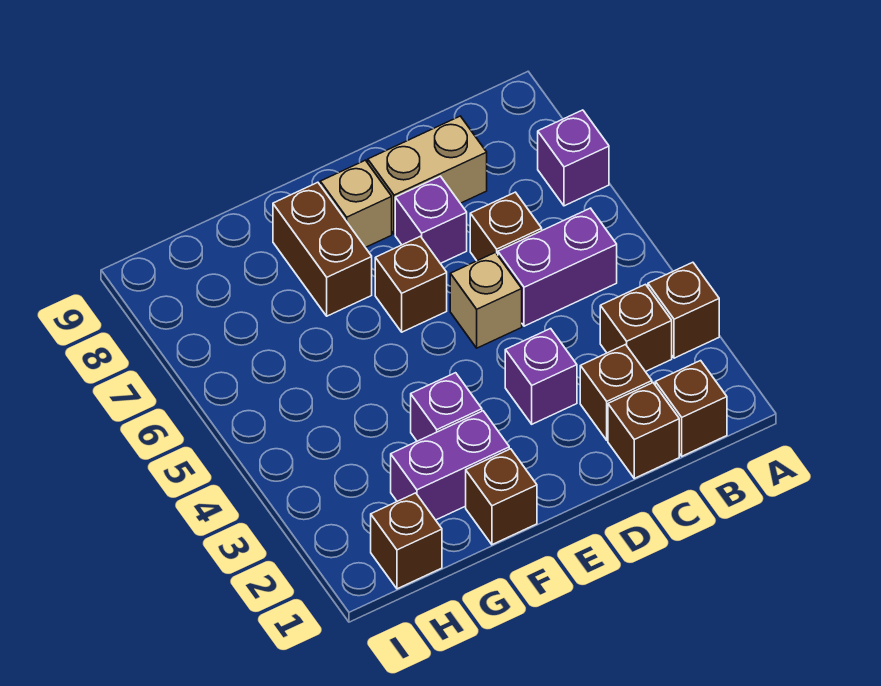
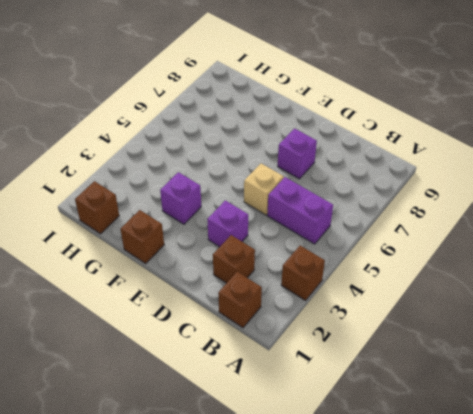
none -> purple brick A7 level 1
none -> brown brick B3 level 1
none -> brown brick C1 level 1

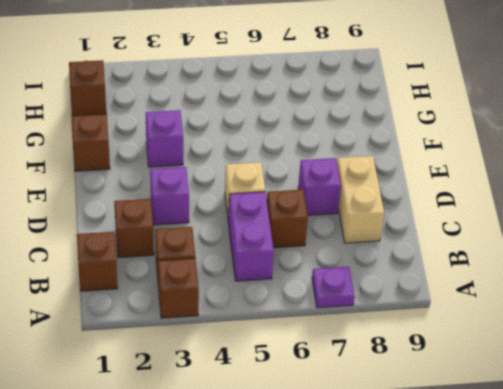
purple plate A7 level 1 -> purple brick A7 level 1
none -> brown brick C1 level 1
none -> brown brick E6 level 1
none -> tan brick E8 level 1

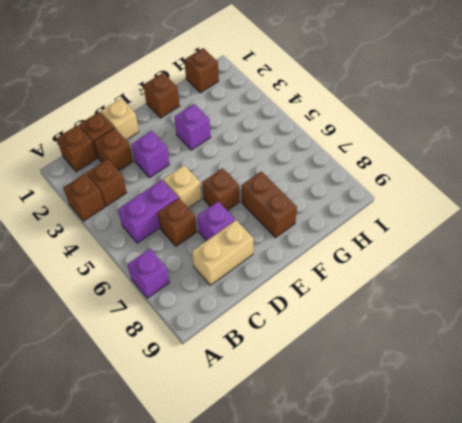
tan brick D1 level 1 -> tan brick E8 level 1
none -> purple brick F2:G2 level 1

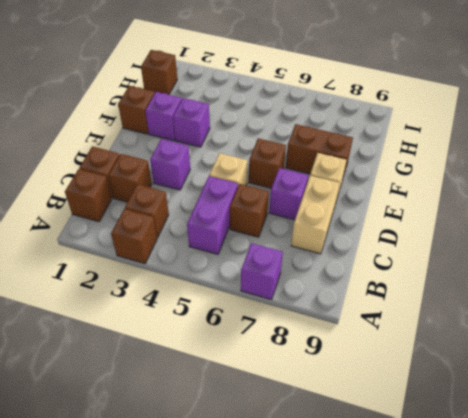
purple brick F2 level 1 -> purple brick F2:G2 level 1

